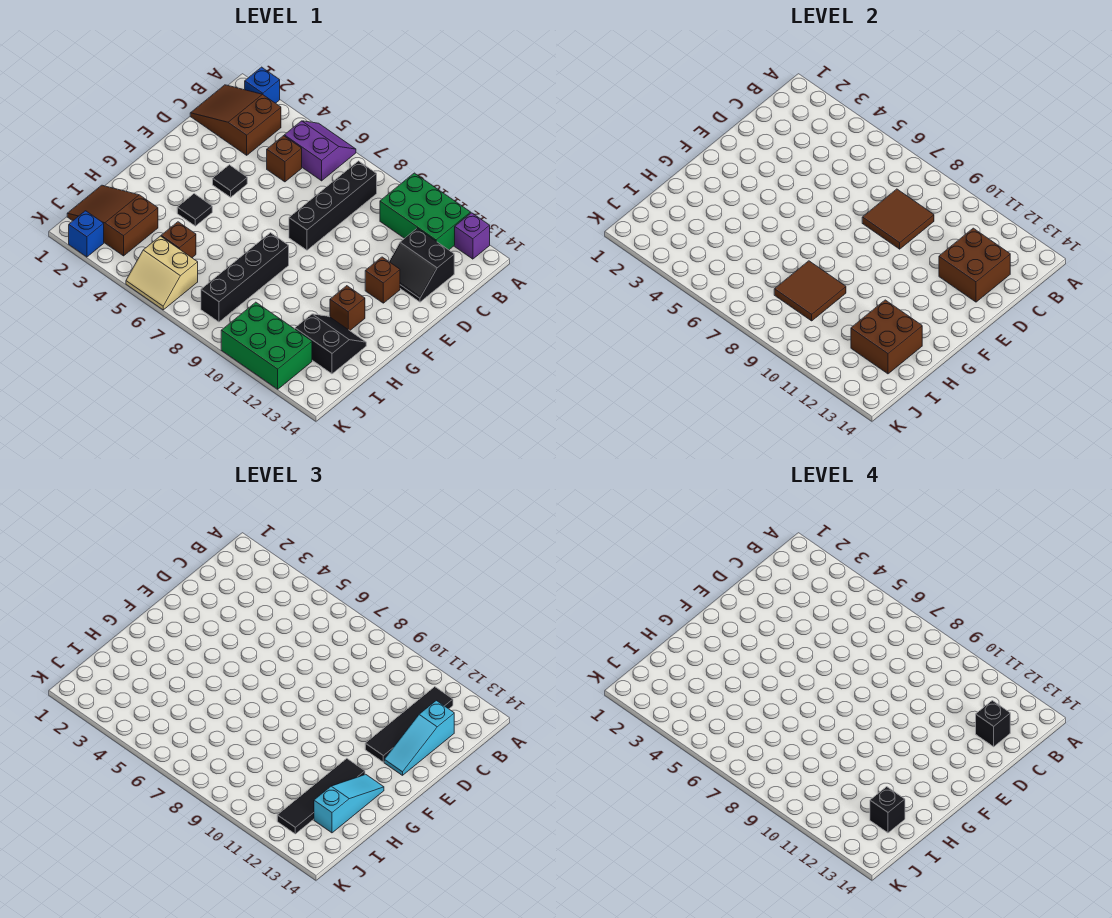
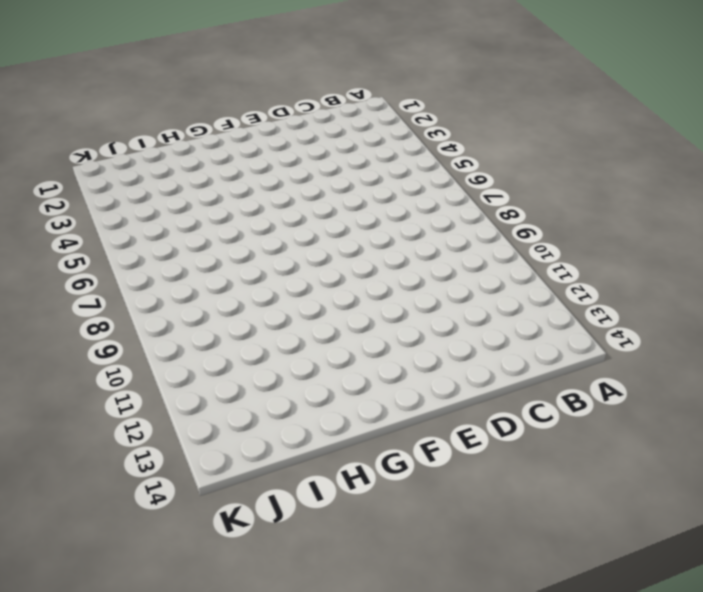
none -> blue brick A2 level 1
none -> purple slope A5:B6 level 1 top B
none -> green brick A10:B12 level 1

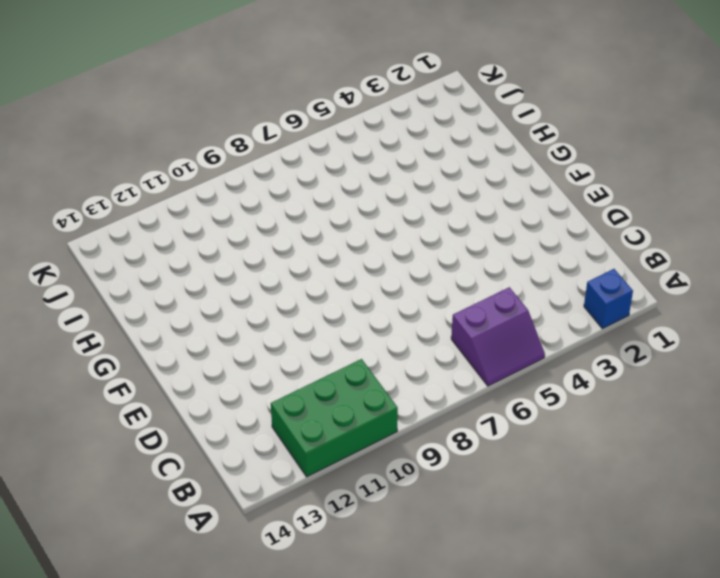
none -> purple brick A13 level 1
none -> brown slope B1:C3 level 1 top 3
none -> black brick B8:E8 level 1

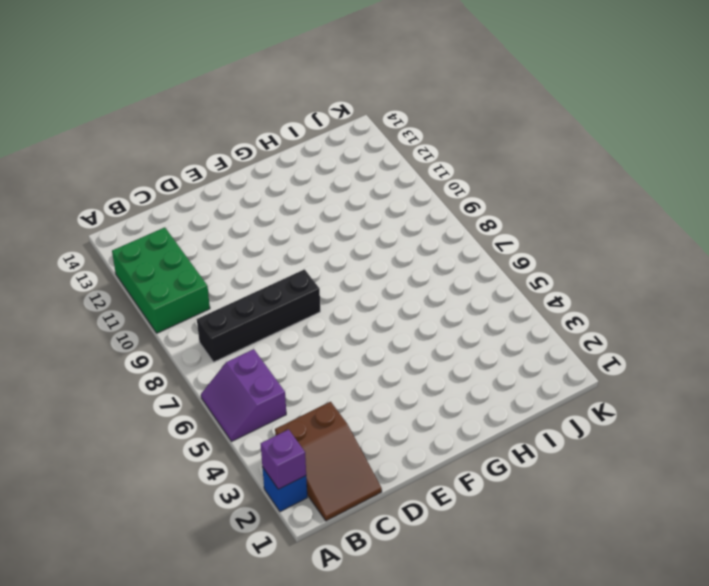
purple brick A2 level 2 -> purple brick A13 level 1
none -> brown brick C5 level 1
none -> black slope C12:D13 level 1 top C
none -> black tile E4 level 1

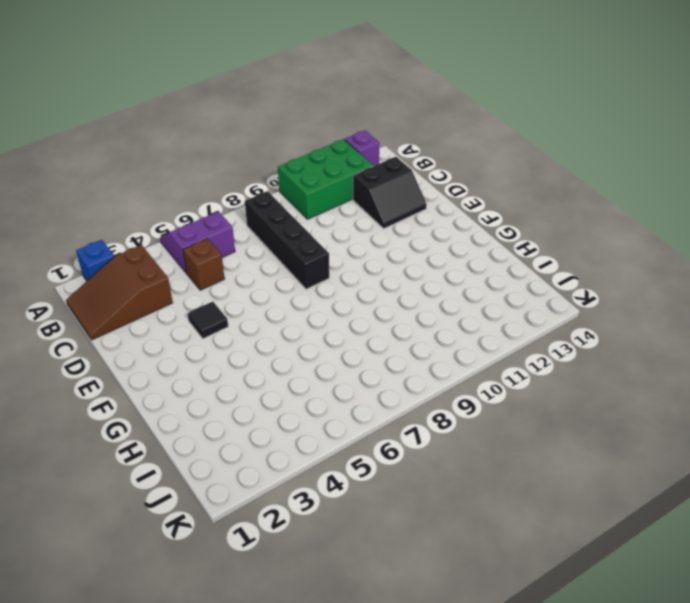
none -> brown brick E12 level 1
none -> black tile G4 level 1
none -> black brick G8:J8 level 1

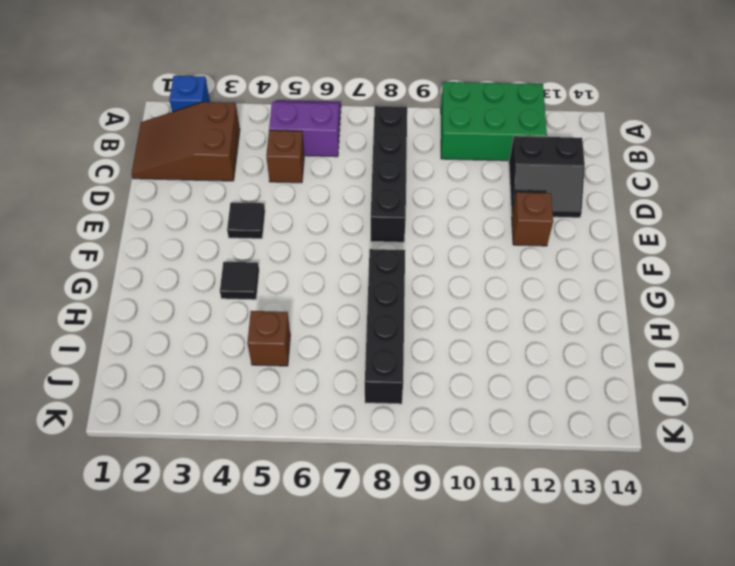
none -> purple brick A13 level 1
none -> brown brick G12 level 1
none -> black slope H12:I13 level 1 top I

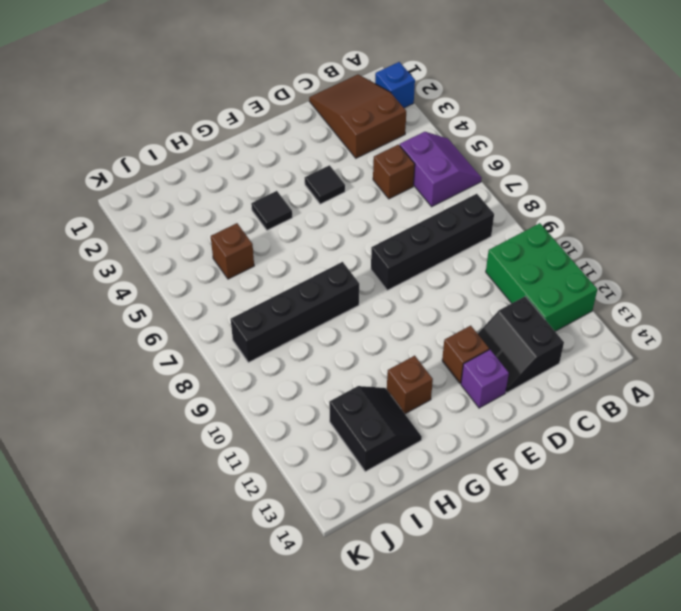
purple brick E13 level 1 -> purple brick A13 level 1
none -> brown slope I1:J3 level 1 top 3
none -> tan slope J5:K6 level 1 top J
none -> green brick J10:K12 level 1

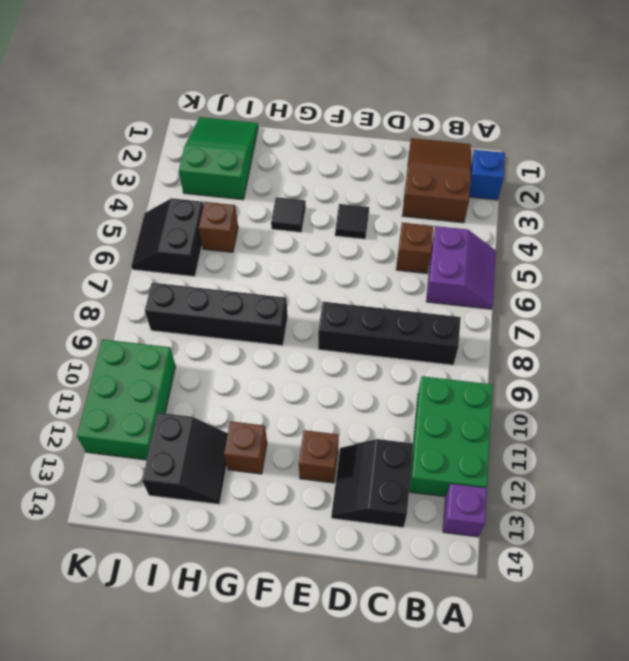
green slope I1:J3 level 1 top 3 -> brown slope I1:J3 level 1 top 3
black slope J5:K6 level 1 top J -> tan slope J5:K6 level 1 top J
none -> blue brick K2 level 1
none -> brown tile C8:D9 level 2
none -> brown brick C12:D13 level 2

